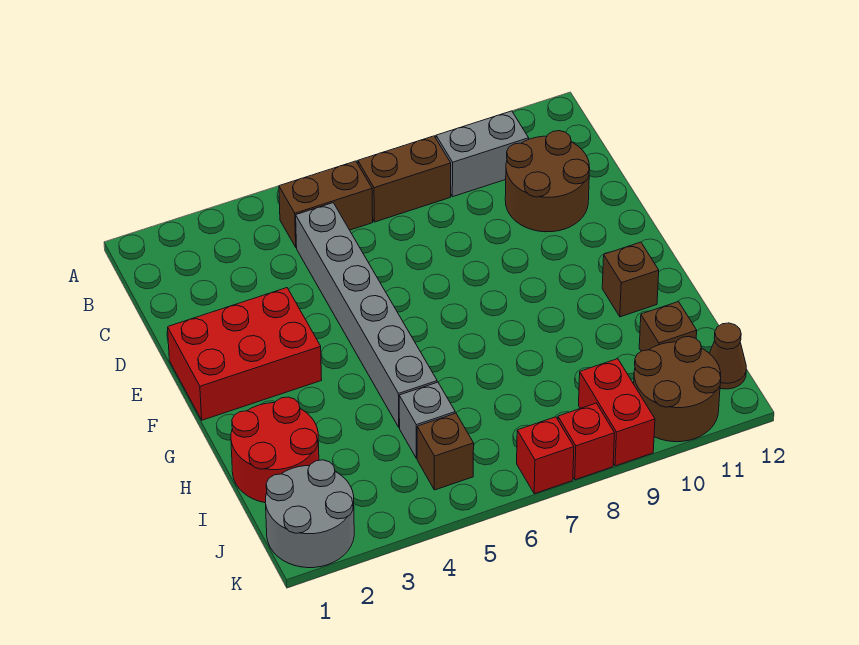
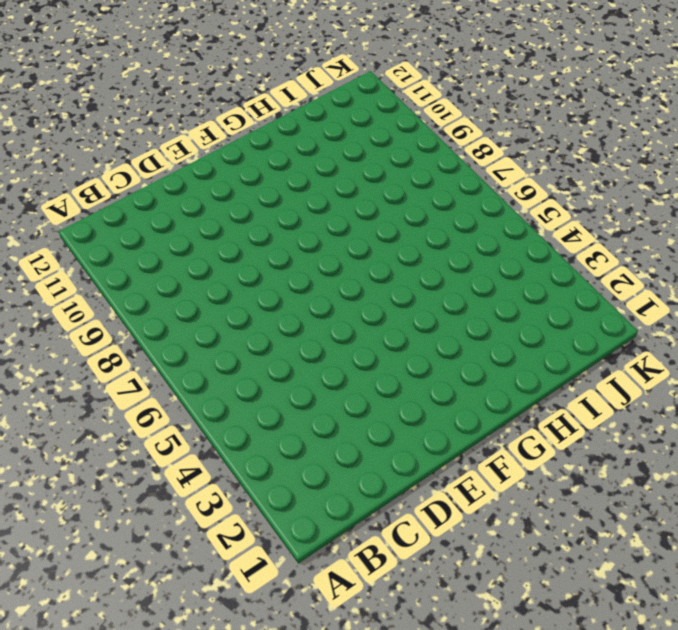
none -> brown brick B5:B6 level 1
none -> brown brick B7:B8 level 1
none -> grey brick B9:B10 level 1

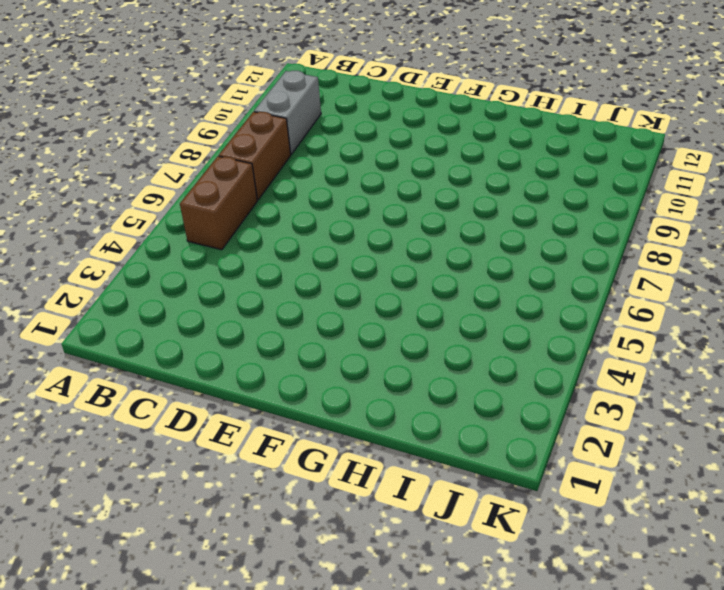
none -> grey brick C5:H5 level 1
none -> brown round brick C10:D11 level 1
none -> red brick E1:F3 level 1

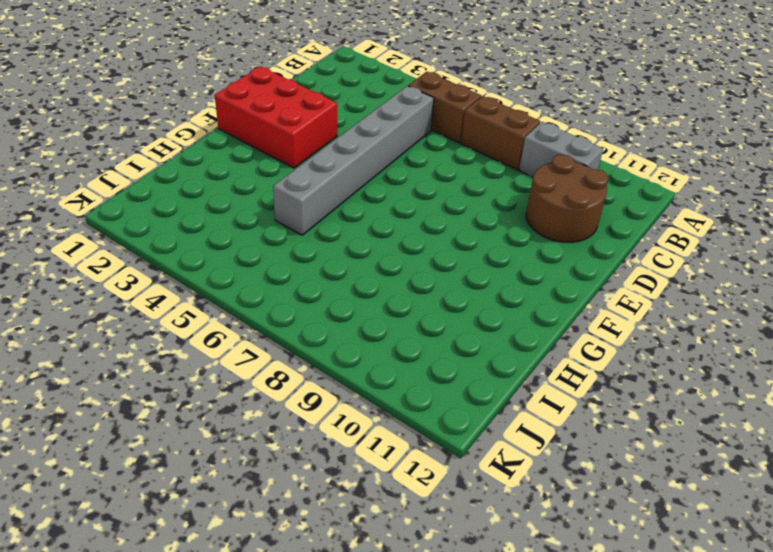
none -> brown brick G11 level 1
none -> red round brick H1:I2 level 1
none -> grey brick I5 level 1

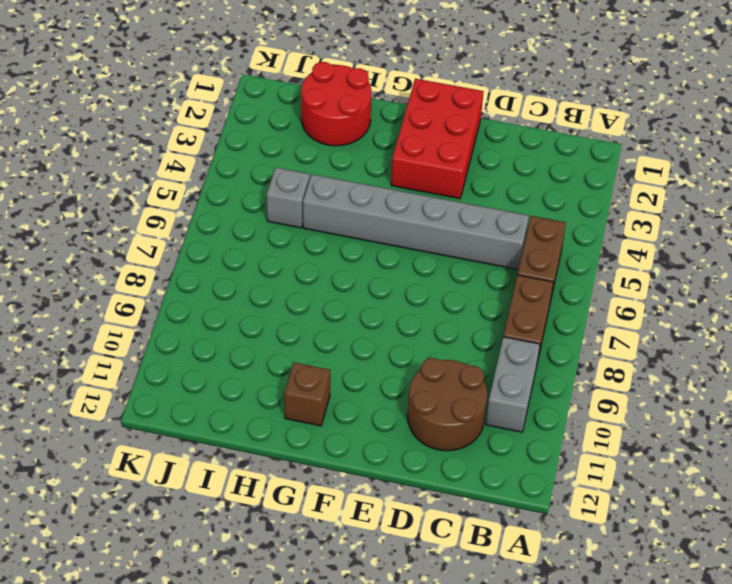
none -> brown brick I11 level 1
none -> grey round brick J1:K2 level 1
none -> brown brick J5 level 1

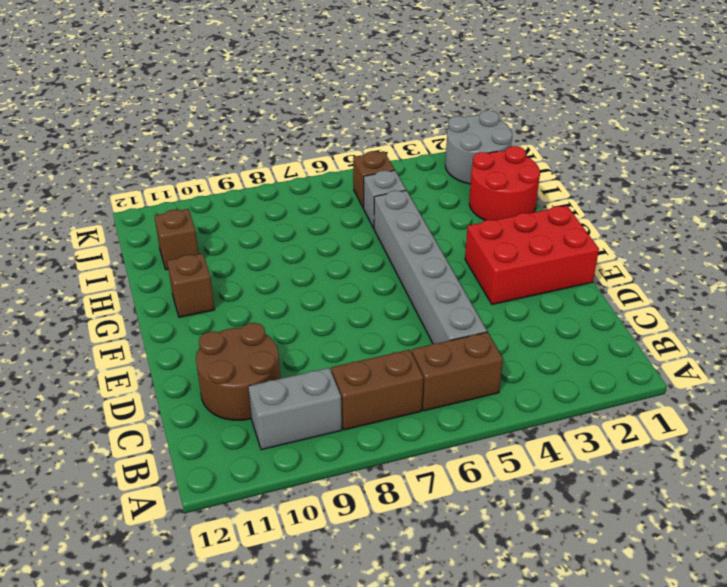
none -> red brick J9:K9 level 1
none -> brown round brick J10:K11 level 1
none -> brown cone J12 level 1

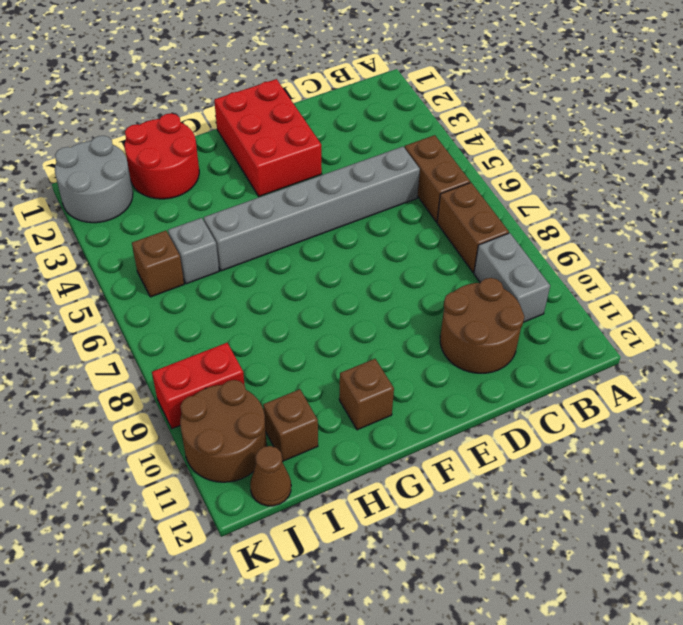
none -> red brick K7 level 1
none -> red brick K8 level 1

